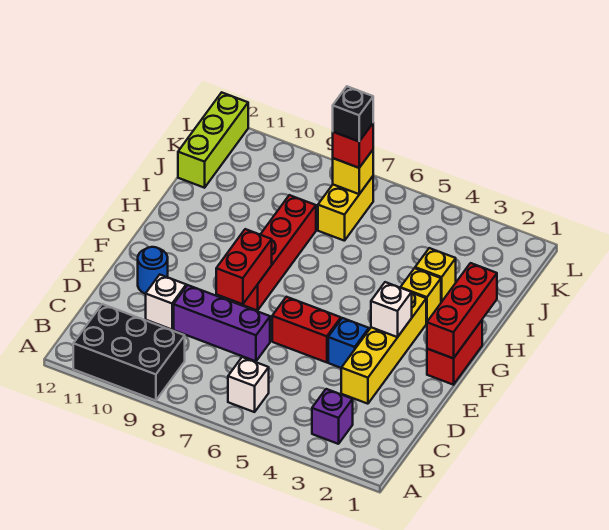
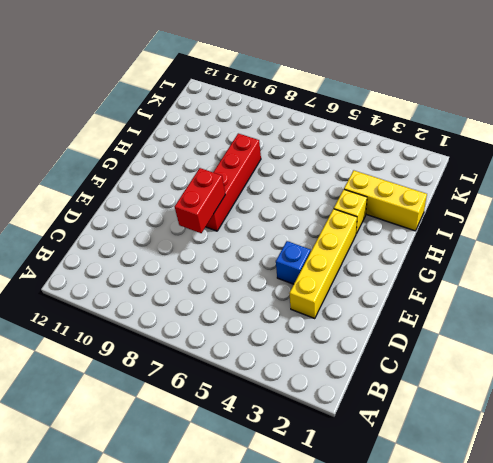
yellow brick I1:I3 level 1 -> yellow brick I3 level 1
none -> black brick A9:B11 level 1
none -> purple brick B3 level 1
none -> white brick B6 level 1

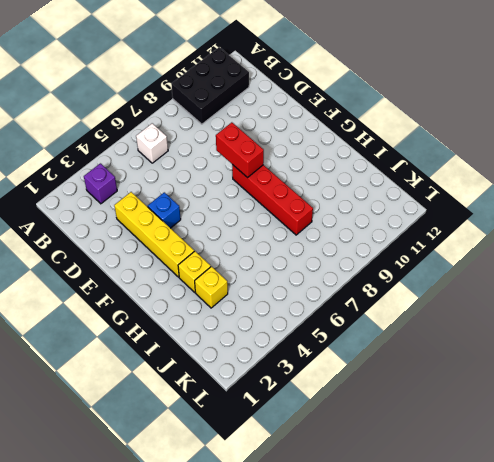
none -> purple brick D7:D9 level 1
none -> white brick D10 level 1
none -> red brick E5:E6 level 1

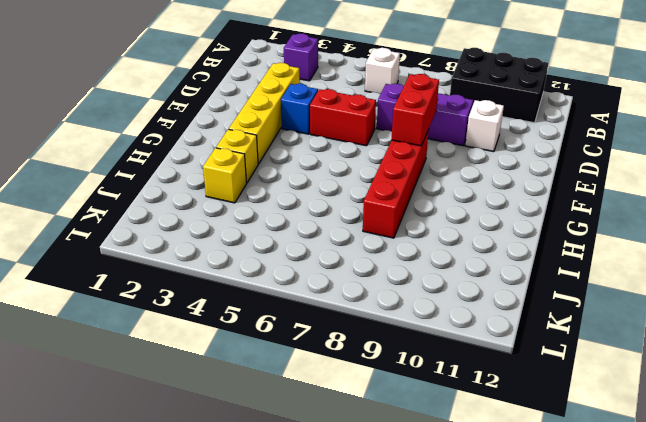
none -> blue round brick E11 level 1
none -> red brick F1:G1 level 1
none -> yellow brick J7:K7 level 1

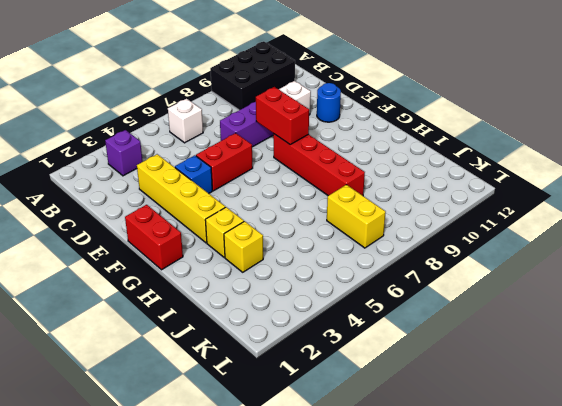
none -> lime brick J12:L12 level 1
none -> red brick F1:H1 level 2
none -> white brick F3 level 2

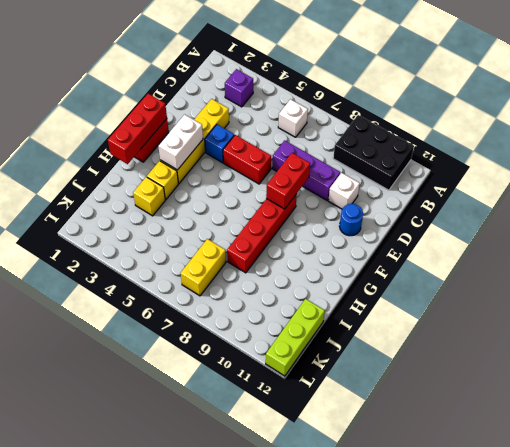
white brick F3:G3 level 2 -> white brick F3 level 2
none -> yellow brick K7 level 2
none -> red brick K7 level 3
none -> black brick K7 level 4

